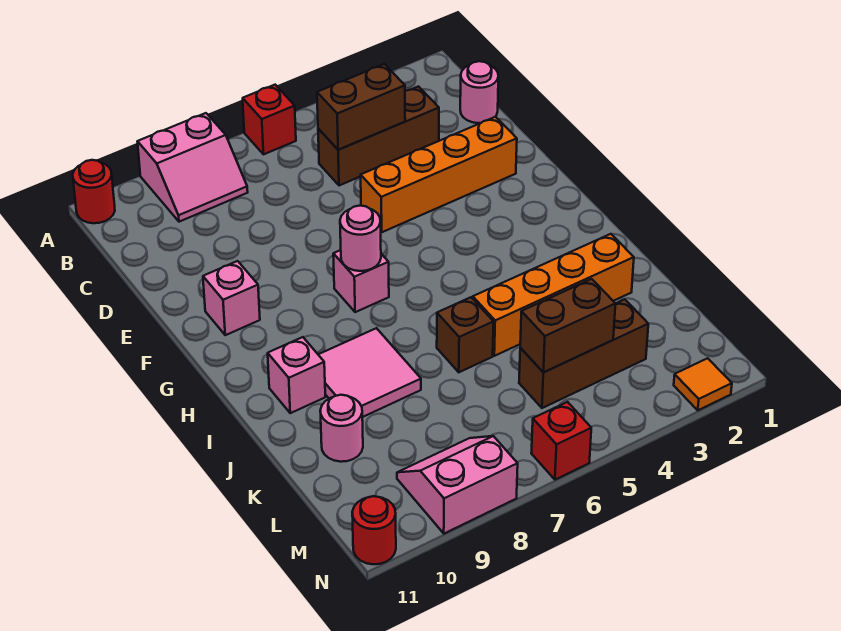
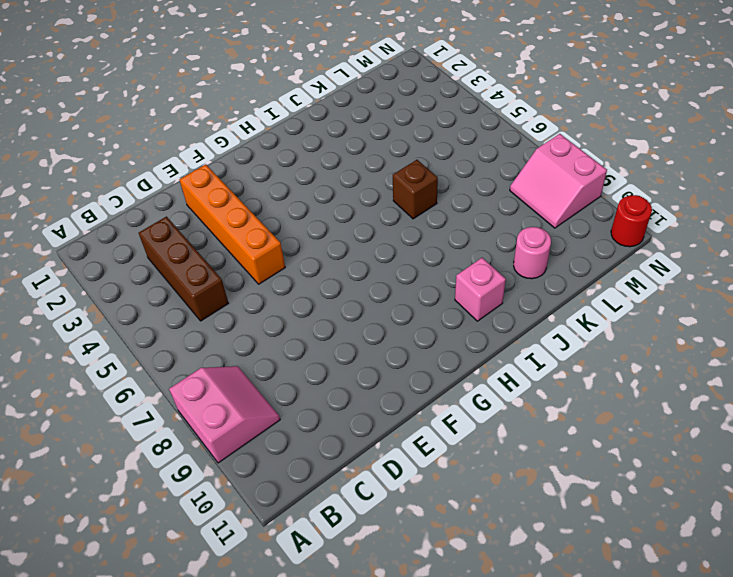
none -> red brick A6 level 1
none -> red round brick A11 level 1
none -> pink round brick C1 level 1

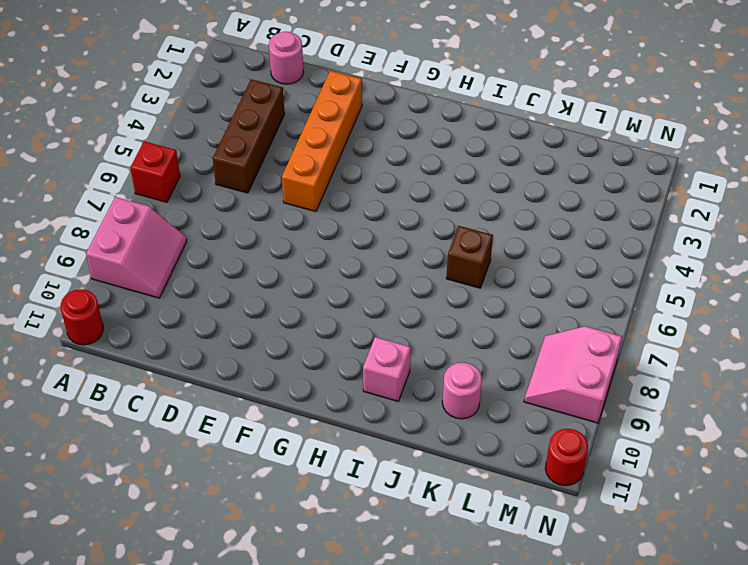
none -> pink brick F10 level 1
none -> pink brick G7 level 1
none -> pink tile I8:J9 level 1

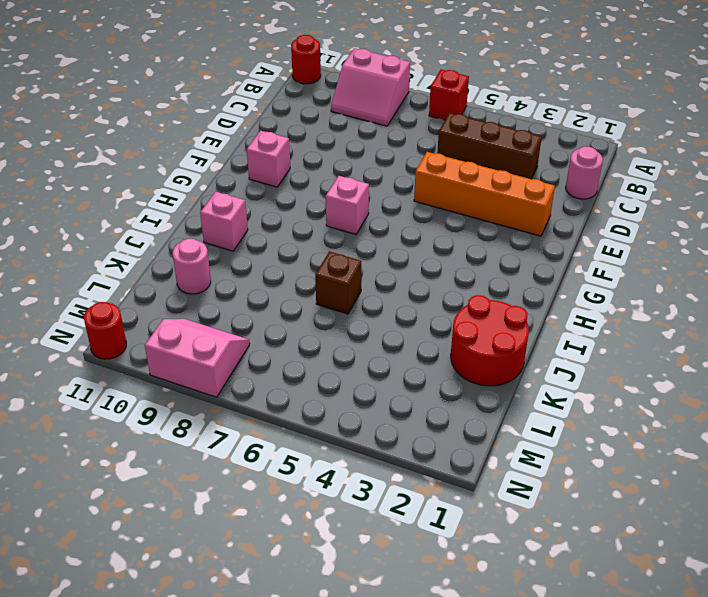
red round brick J1:K2 level 1 -> orange brick J2:J5 level 1
none -> pink tile I8:J9 level 1
none -> brown brick L3:L5 level 1
none -> orange tile N2 level 1

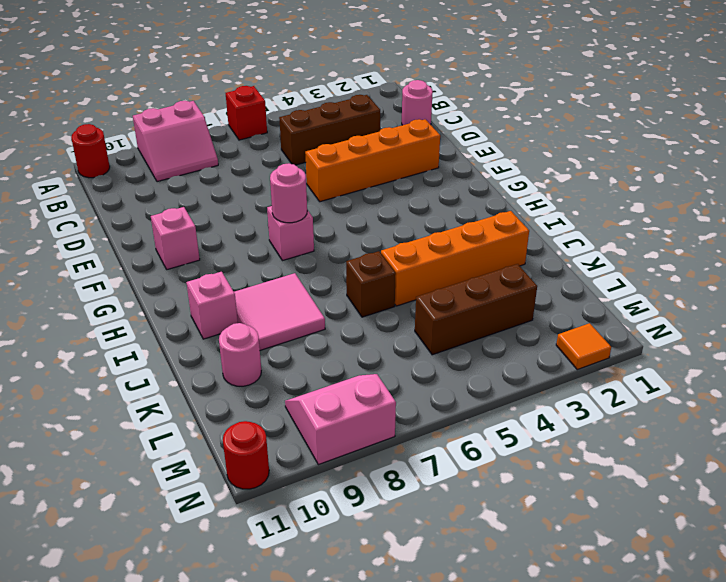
none -> red brick N6 level 1
none -> brown brick C4:C5 level 2
none -> brown brick L4:L5 level 2

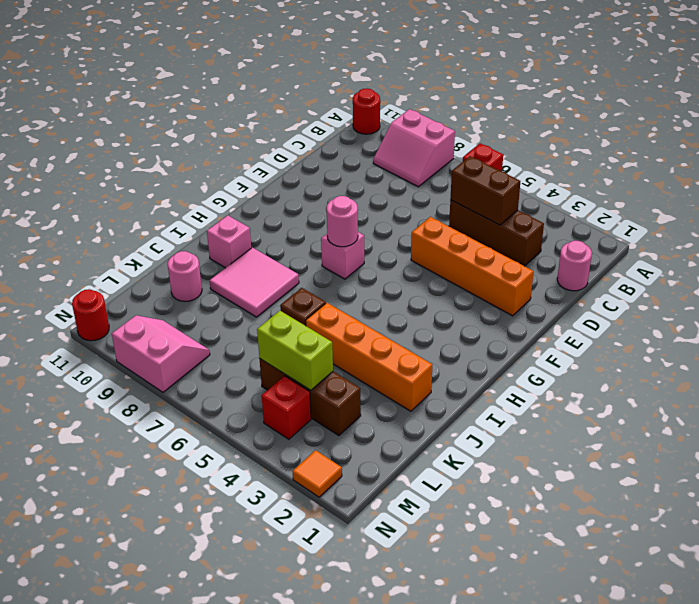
lime brick L4:L5 level 2 -> brown brick L4:L5 level 2
red brick M4 level 1 -> red brick N6 level 1
none -> pink brick F10 level 1

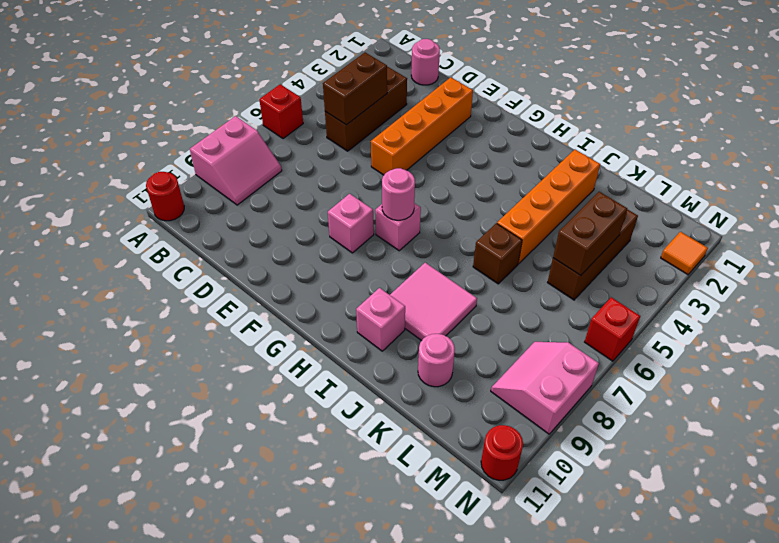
pink brick F8 level 1 -> pink brick F10 level 1

